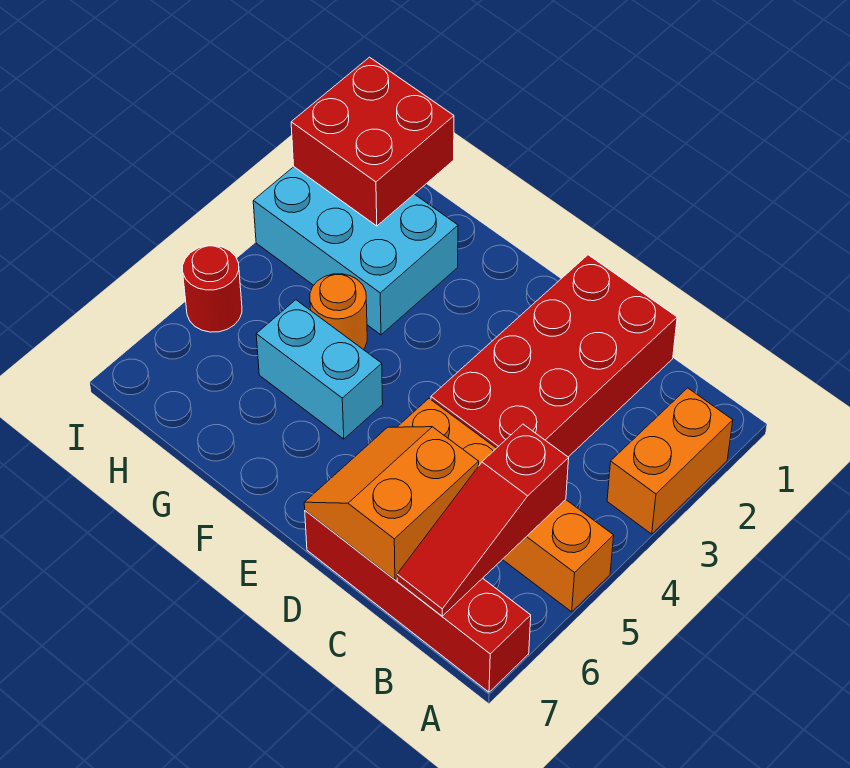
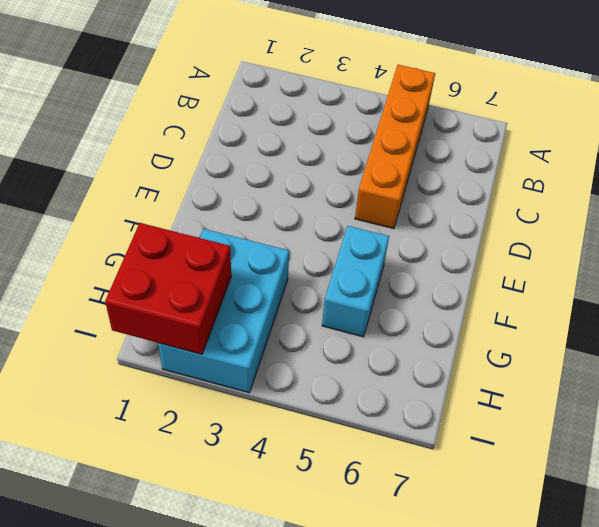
none -> orange brick A2:A3 level 1
none -> red brick A7:D7 level 1

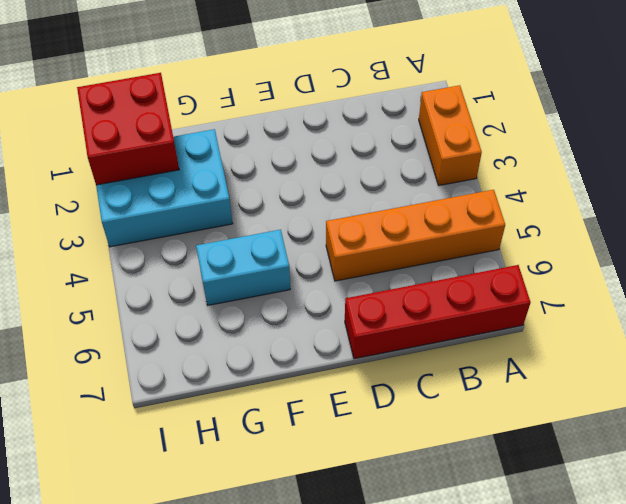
none -> red brick C1:D4 level 1
none -> orange round brick G4 level 1

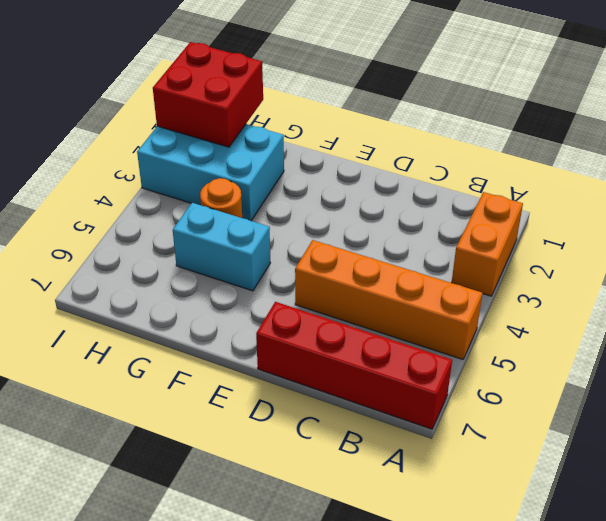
none -> red brick C1:D4 level 1
none -> red round brick I5 level 1

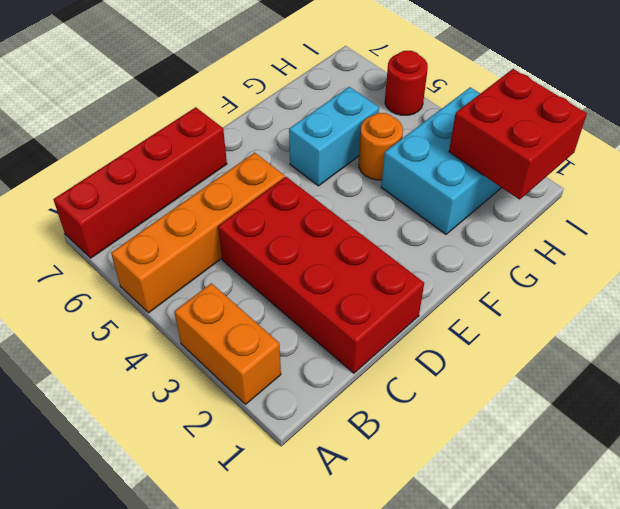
none -> red slope B5:B7 level 2 top 5
none -> orange slope C6:D7 level 2 top C

